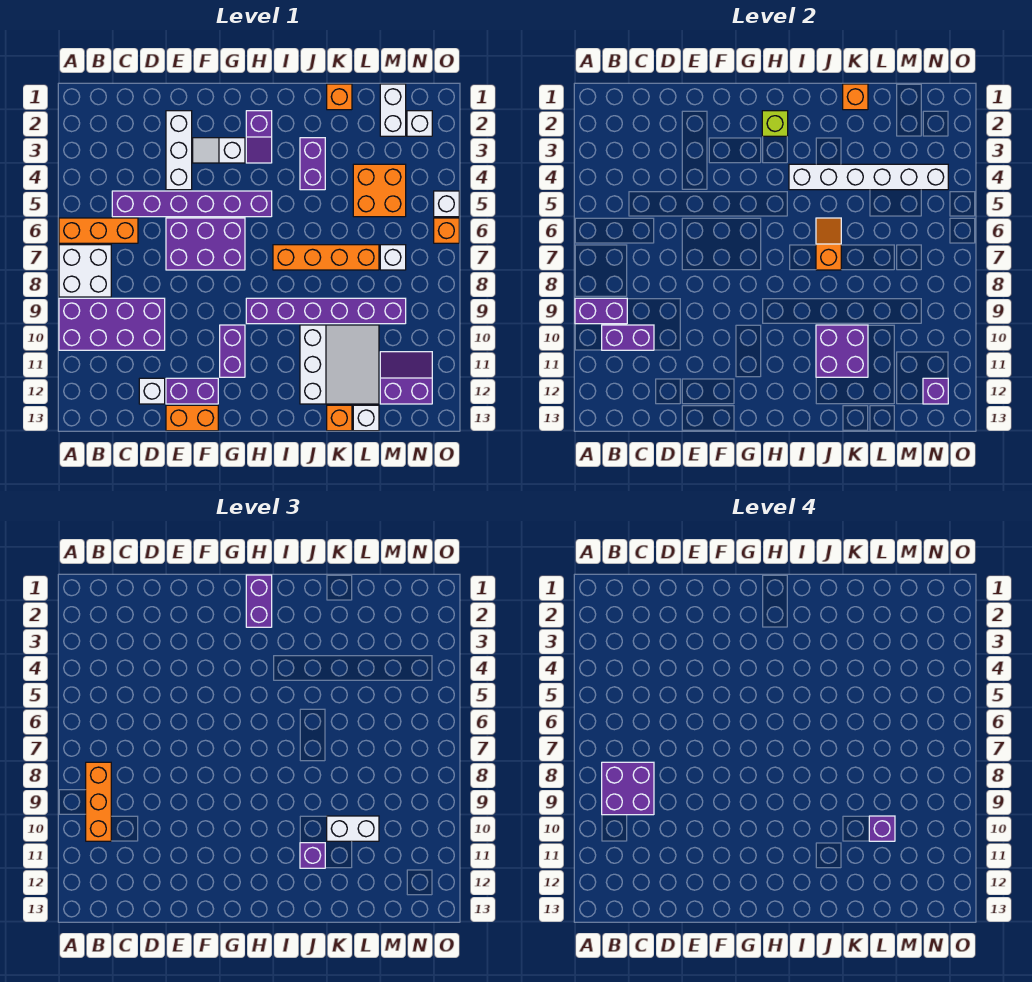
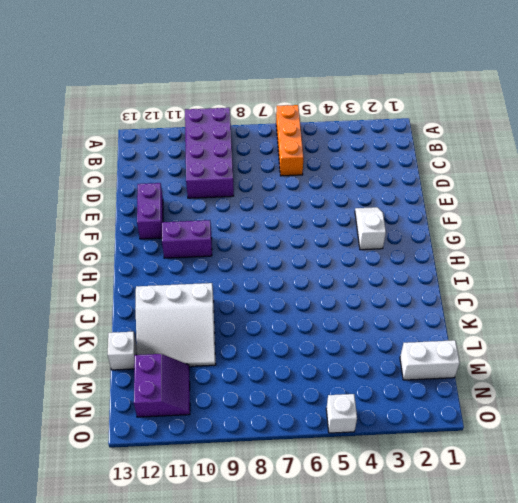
none -> white brick A7:B8 level 1
none -> purple brick C5:H5 level 1
none -> white brick D12 level 1
none -> white brick E2:E4 level 1

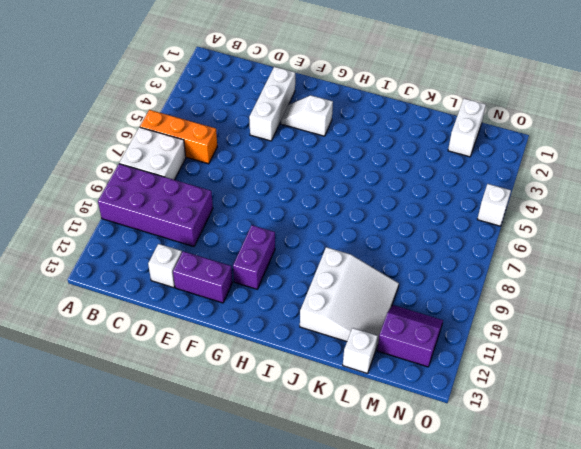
none -> purple brick C5:H5 level 1
none -> purple brick E6:G7 level 1
none -> orange brick E13:F13 level 1
none -> purple slope H2:H3 level 1 top 2

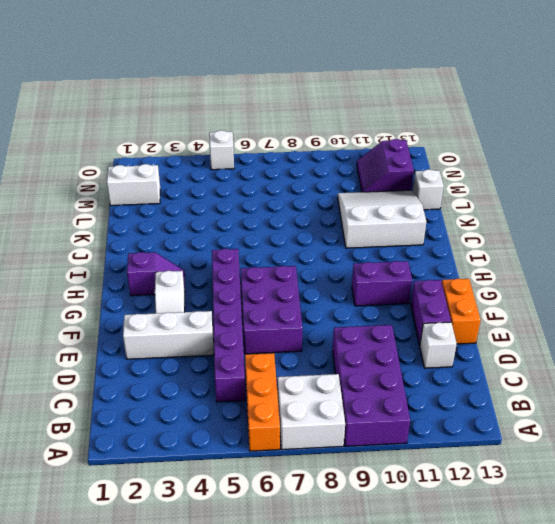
none -> purple brick H9:M9 level 1
none -> orange brick I7:L7 level 1
none -> purple brick J3:J4 level 1
none -> orange brick K1 level 1

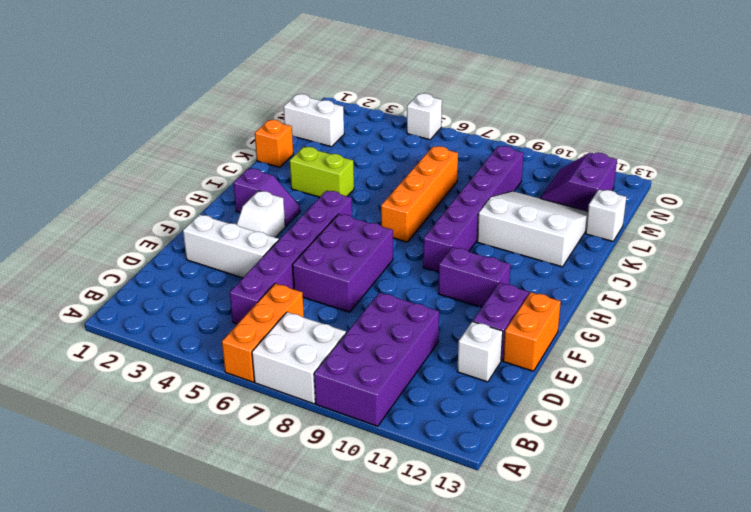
lime brick J3:J4 level 1 -> purple brick J3:J4 level 1
none -> orange brick K13 level 1
none -> orange brick L4:M5 level 1
none -> white brick M7 level 1
none -> white brick N2 level 1

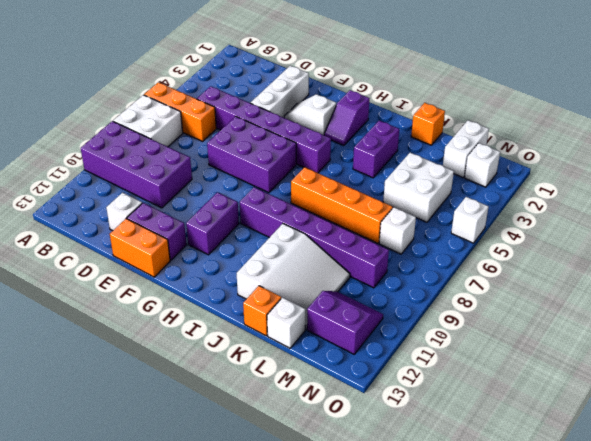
white brick L4:M5 level 1 -> orange brick L4:M5 level 1
none -> orange brick O6 level 1
none -> purple brick A9:B9 level 2
none -> purple brick B10:C10 level 2
none -> lime brick H2 level 2

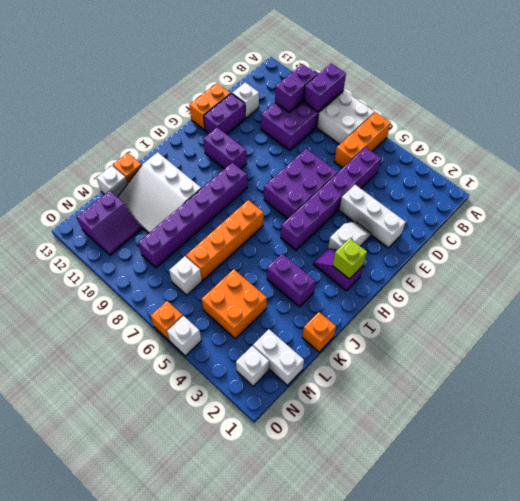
none -> white brick I4:N4 level 2
none -> orange slope J6:J7 level 2 top 7
none -> purple brick J10:K11 level 2
none -> orange brick K1 level 2

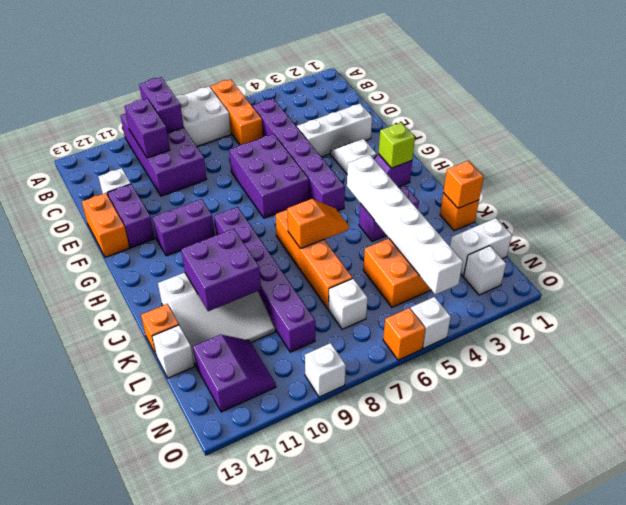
white brick O9 level 1 -> none
none -> purple brick N12 level 2
none -> orange brick B8:B10 level 3
none -> purple brick H1:H2 level 3
none -> purple brick J11 level 3

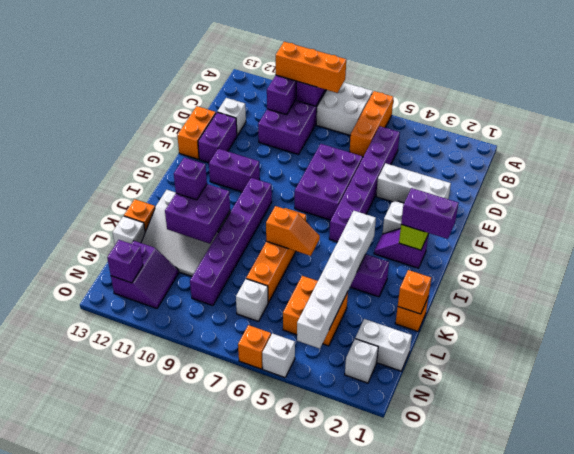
none -> white brick K10:L10 level 3
none -> purple brick B8:C9 level 4
none -> purple brick L10 level 4

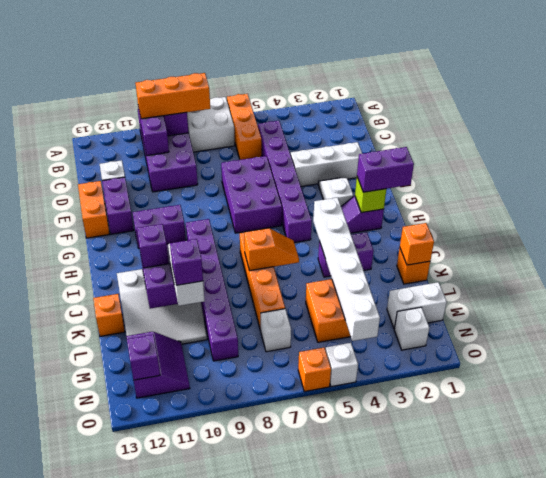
none -> white brick L13 level 1
none -> purple brick B8:C9 level 4

